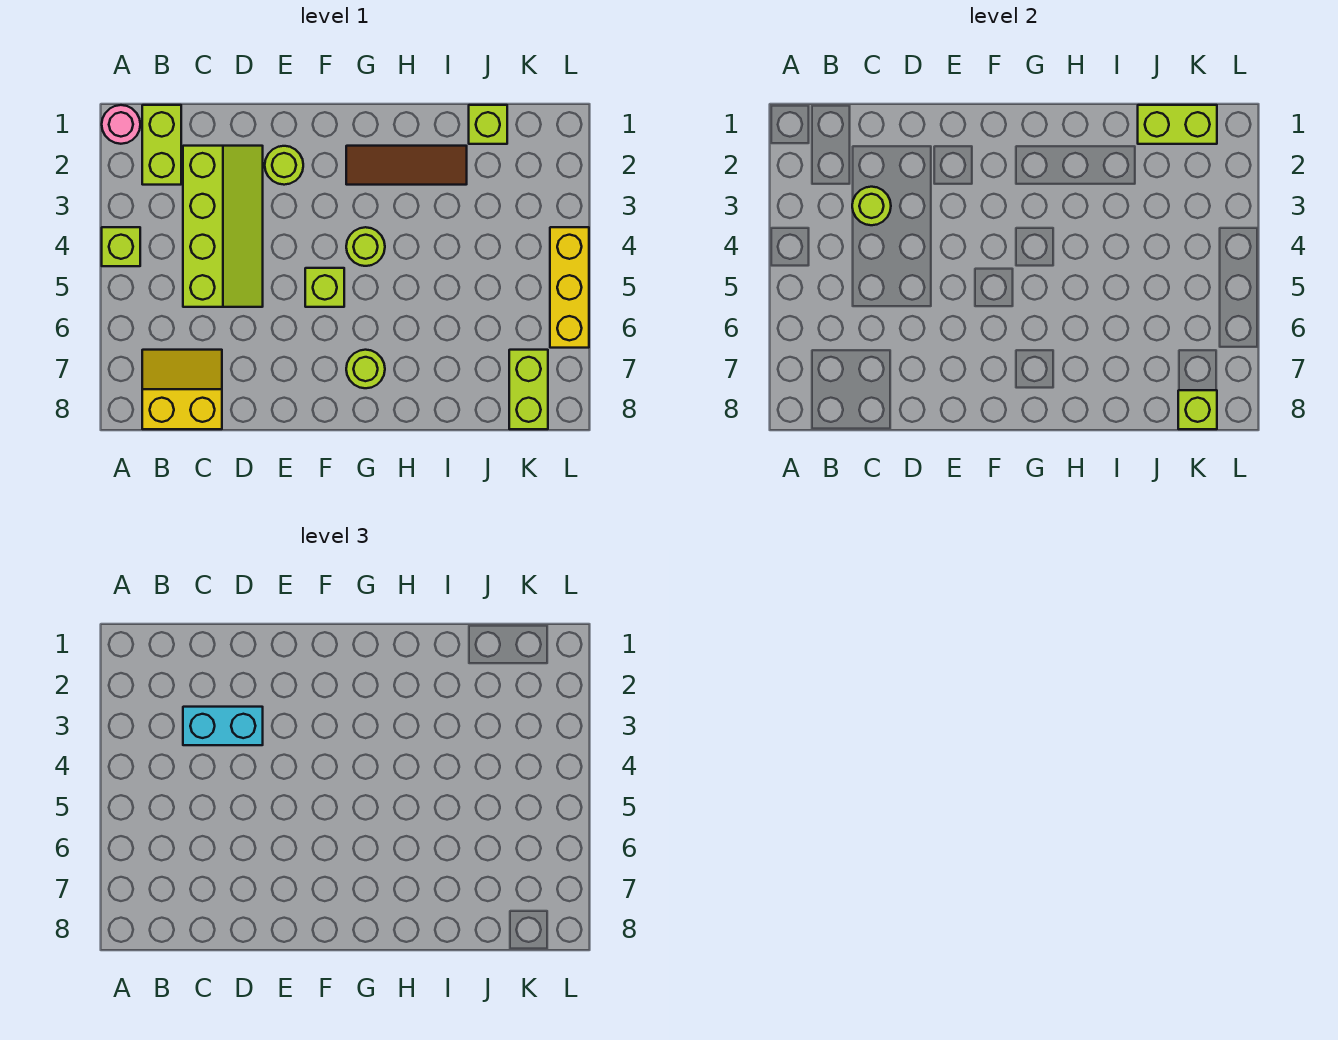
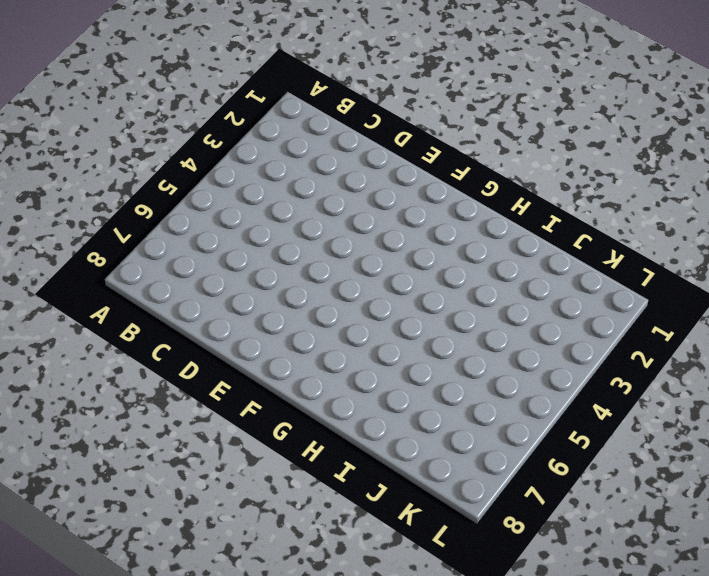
none -> pink round brick A1 level 1
none -> lime brick A4 level 1
none -> lime brick B1:B2 level 1

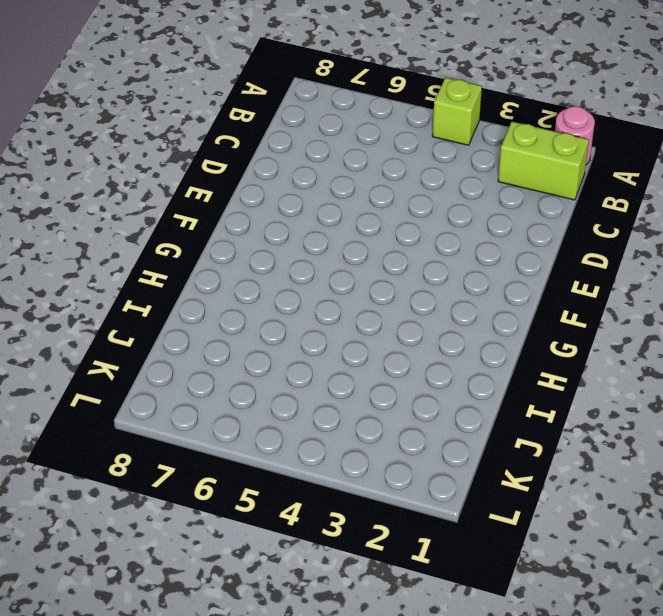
none -> yellow slope B7:C8 level 1 top 8
none -> lime slope C2:D5 level 1 top C
none -> lime round brick E2 level 1

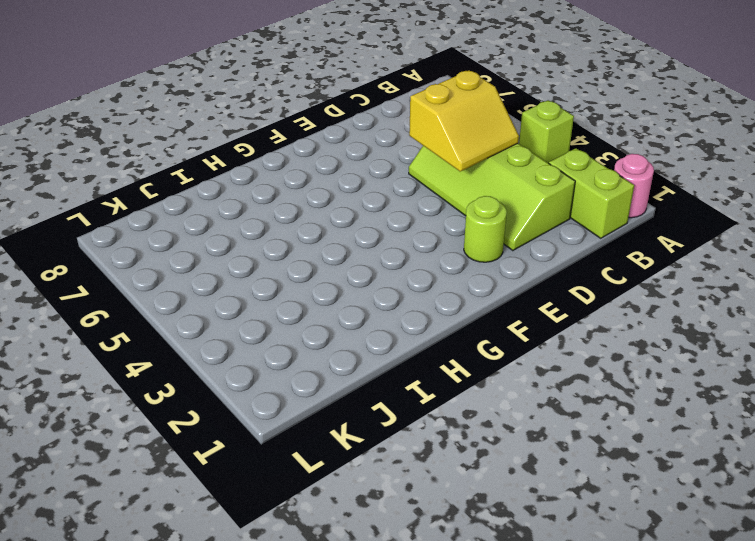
yellow slope C4:D5 level 2 top 5 -> yellow slope B7:C8 level 1 top 8
none -> lime brick F5 level 1
none -> brown tile G2:I2 level 1
none -> lime round brick G4 level 1

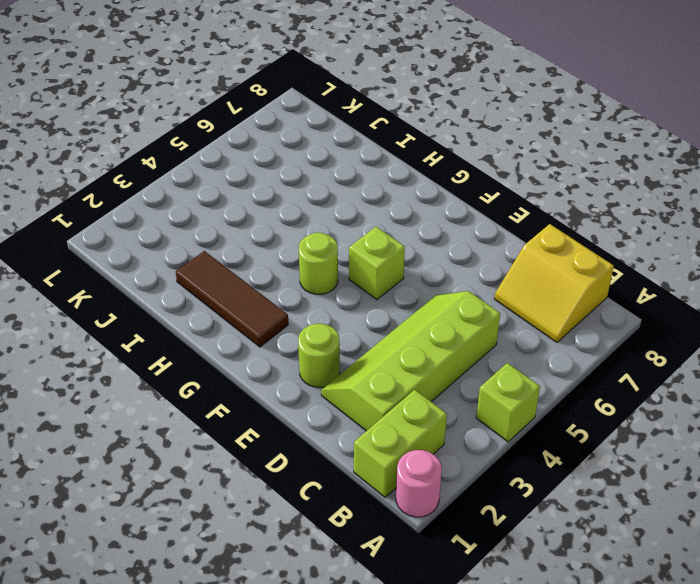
none -> lime round brick G7 level 1
none -> lime brick J1 level 1
none -> lime brick K7:K8 level 1

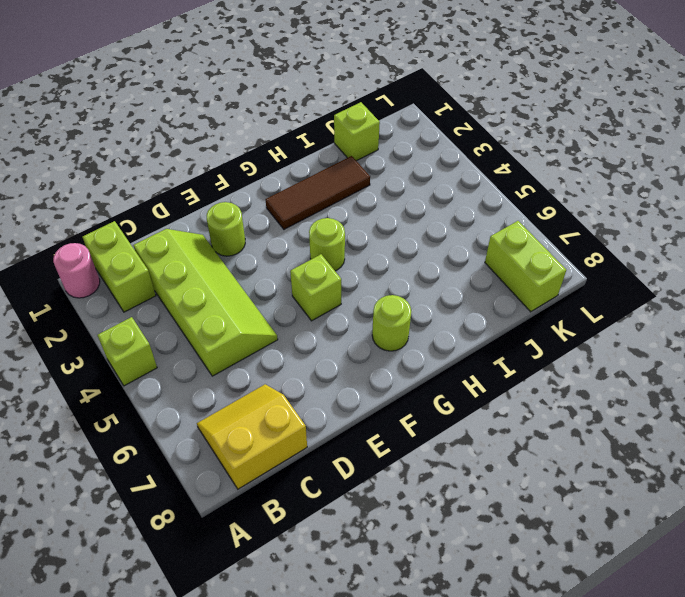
none -> yellow brick L4:L6 level 1
none -> lime round brick C3 level 2
none -> lime brick J1:K1 level 2

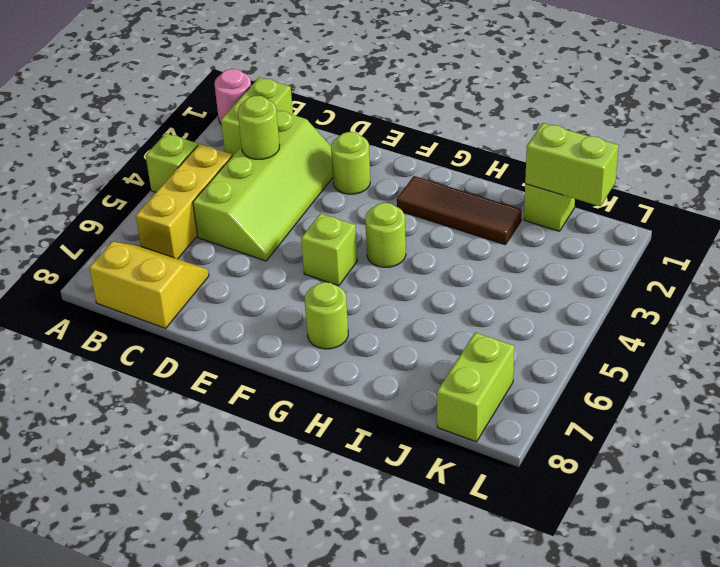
yellow brick B4:B6 level 1 -> yellow brick L4:L6 level 1
none -> lime brick K8 level 2
none -> cyan brick C3:D3 level 3

